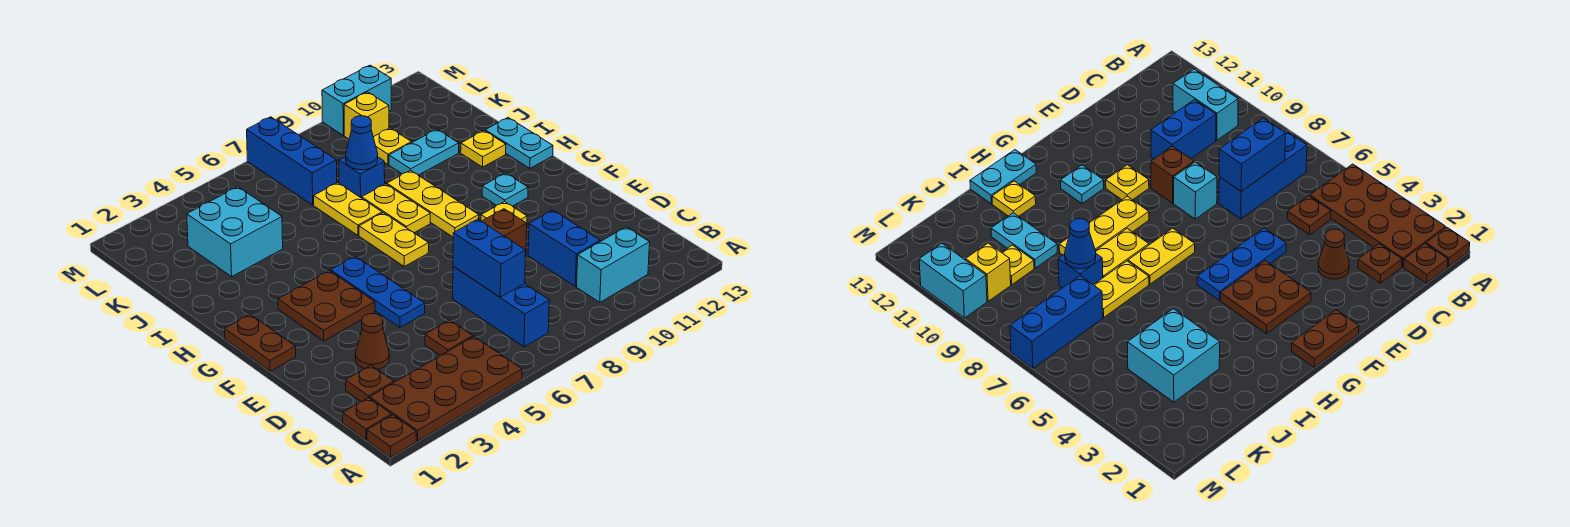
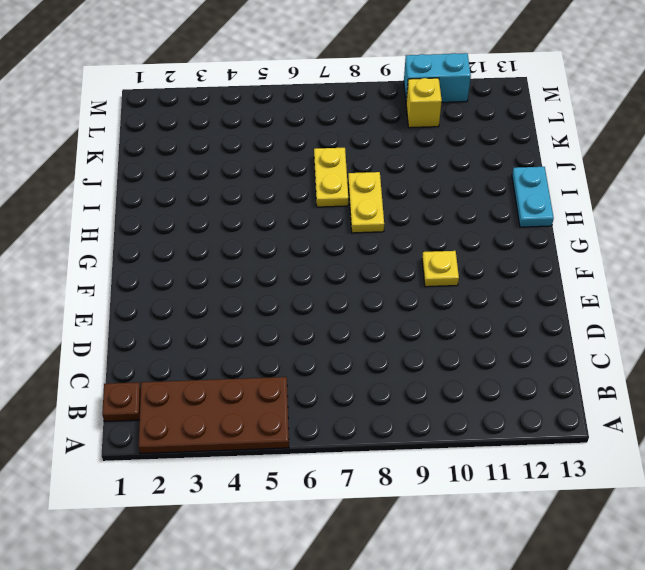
none -> brown plate A1 level 1
none -> blue brick B7:D7 level 1
none -> cyan brick B10:B11 level 1
none -> brown plate C2 level 1

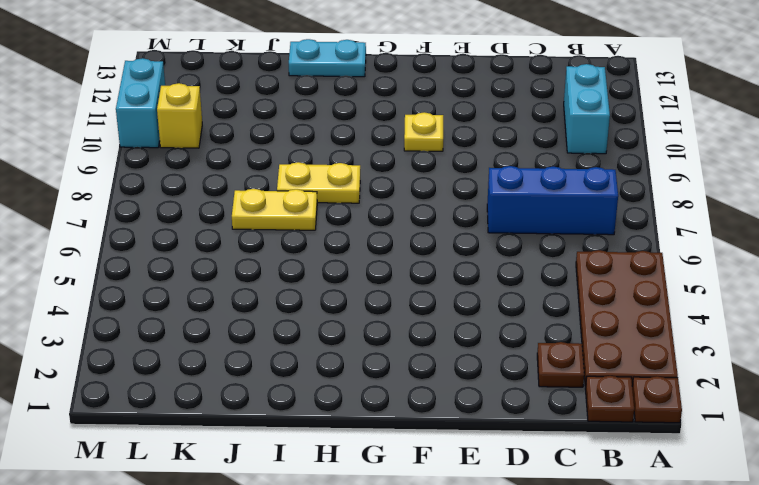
none -> brown plate C5 level 1
none -> blue brick C10:D10 level 1
none -> brown cone D3 level 1
none -> blue plate E5:G5 level 1

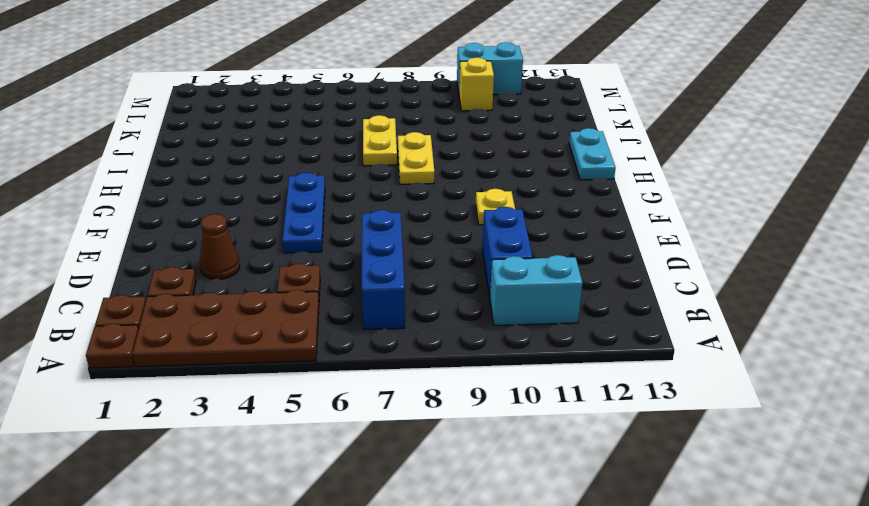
none -> cyan brick E8 level 1
none -> brown brick E9 level 1
none -> brown plate F1:G1 level 1
none -> brown plate F3:G4 level 1

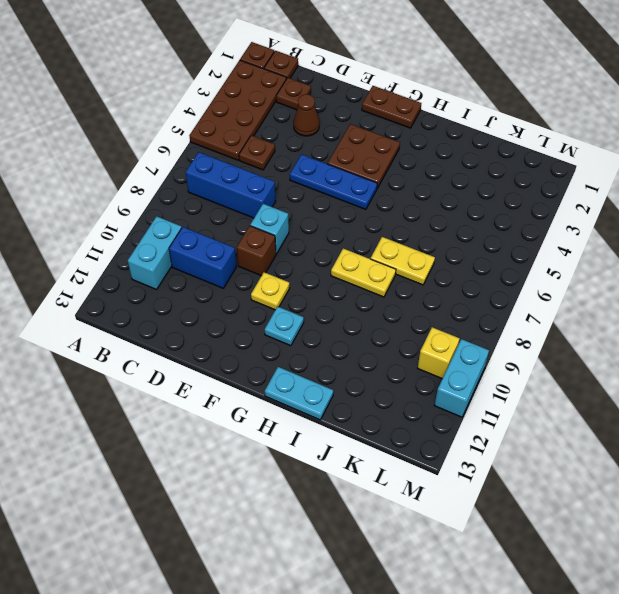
none -> yellow plate G7:H7 level 1
none -> yellow plate G9:I9 level 1
none -> yellow plate I12 level 1
none -> cyan brick J3:K4 level 1

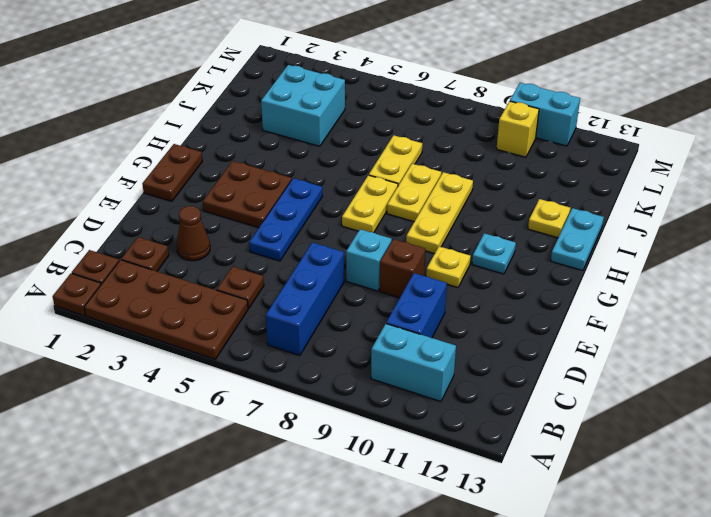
none -> blue brick J8 level 1
none -> cyan plate J10:J11 level 1
none -> blue brick K7:M7 level 1
none -> yellow plate K10 level 1

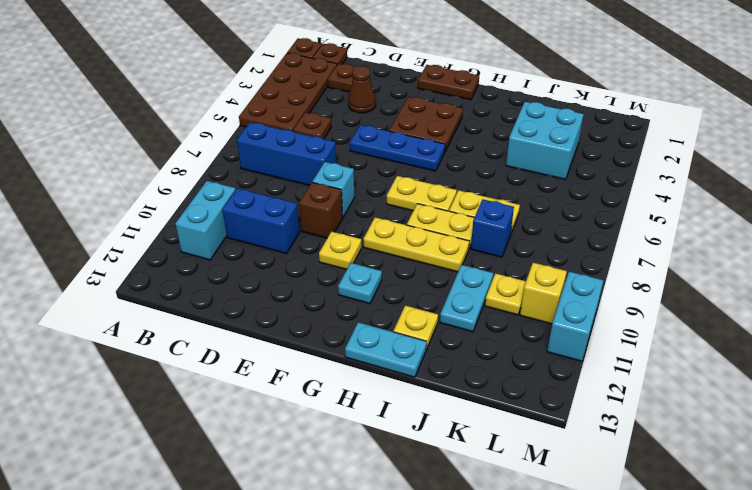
none -> blue brick K7:M7 level 1
none -> blue brick C7:D7 level 2
none -> blue cone J8 level 2

